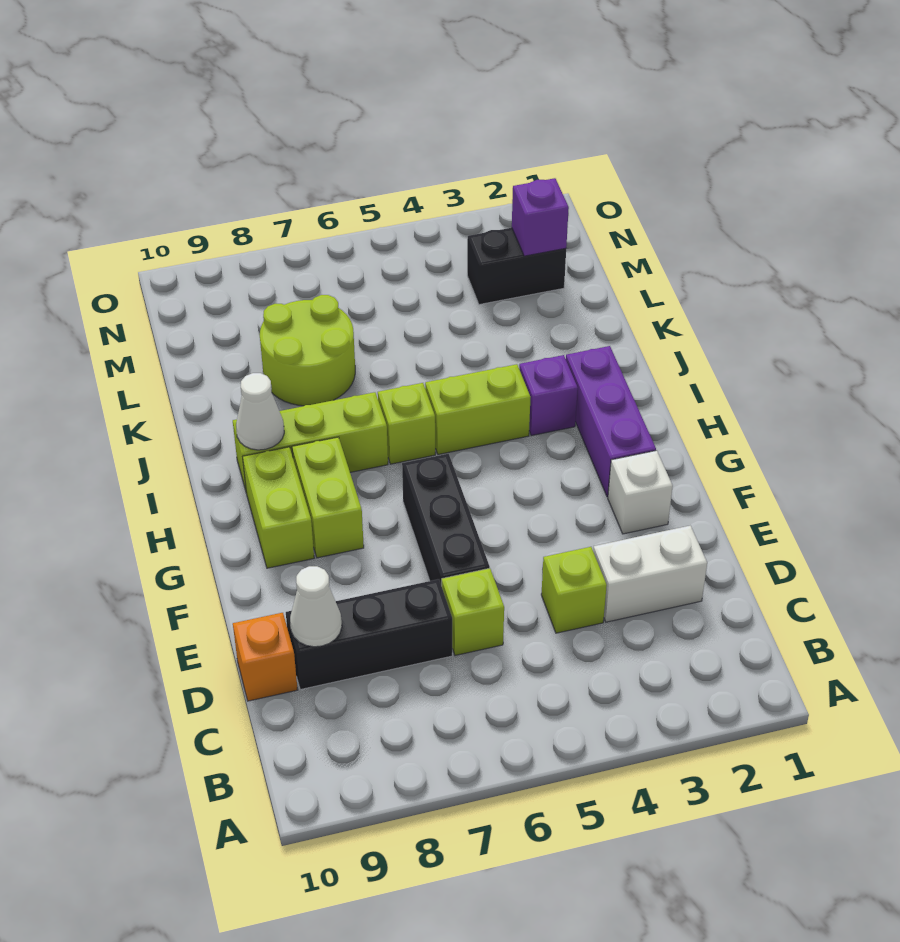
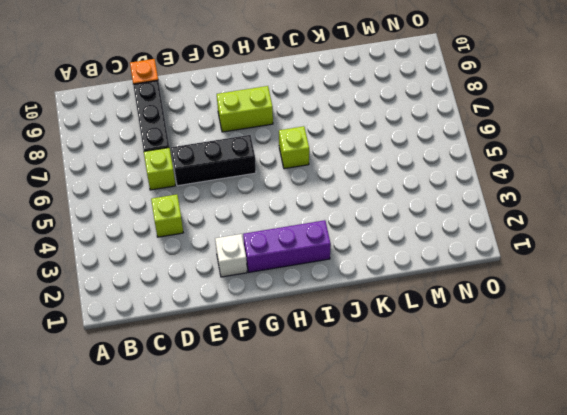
none -> white brick D2:D3 level 1
none -> lime brick G9:H9 level 1
none -> purple brick I3 level 1

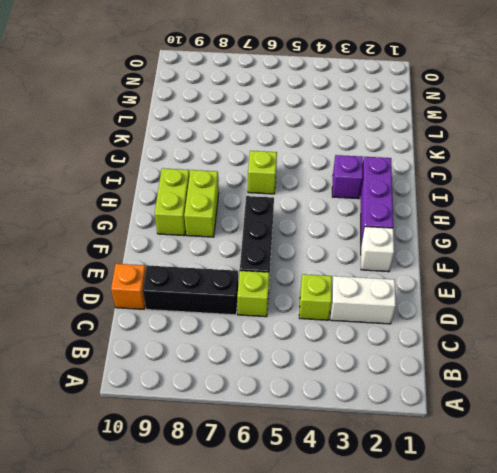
none -> lime brick I4:I5 level 1
none -> lime brick I7:I9 level 1
none -> lime round brick K7:L8 level 1

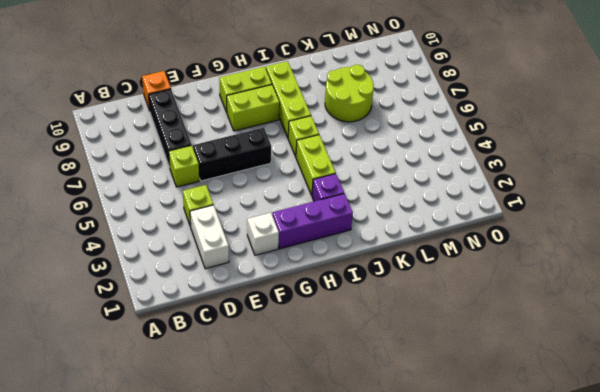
none -> black brick M2:M3 level 1
none -> white cone D9 level 2
none -> white cone I9 level 2

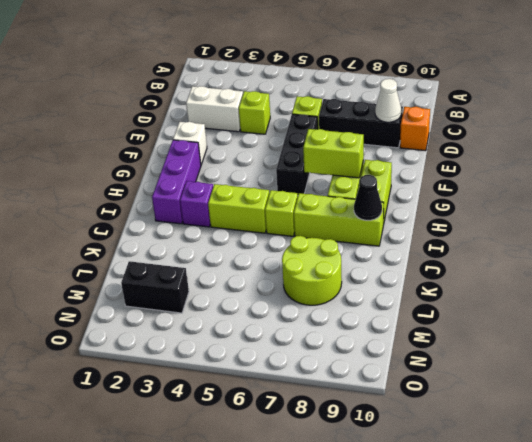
lime brick G7:G8 level 2 -> none
black cone I9 level 2 -> white cone I9 level 2
none -> purple brick M2 level 2

